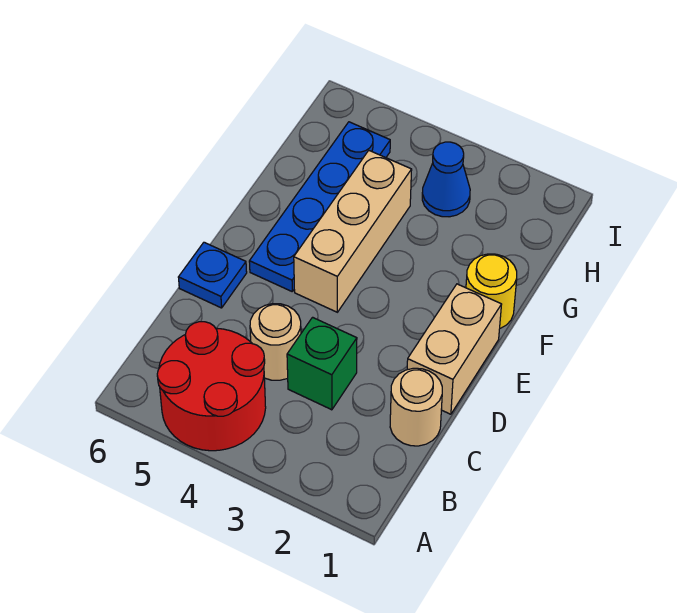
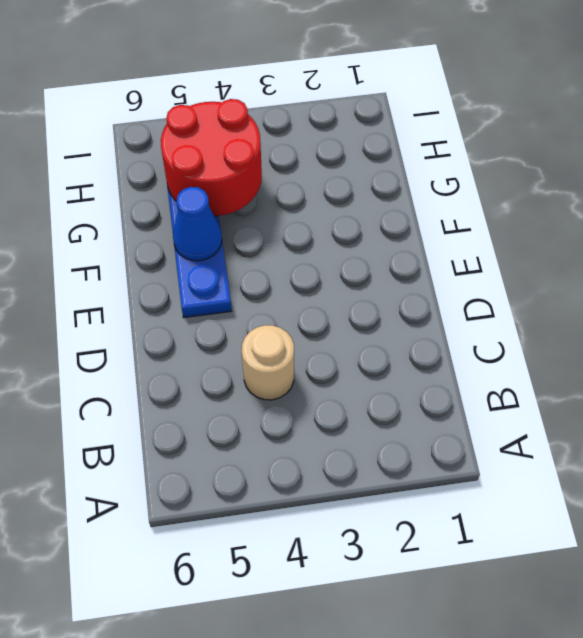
blue cone F5 level 2 -> blue cone H3 level 1
red round brick G4:H5 level 2 -> red round brick A4:B5 level 1
none -> tan round brick C1 level 1
none -> green brick C3 level 1

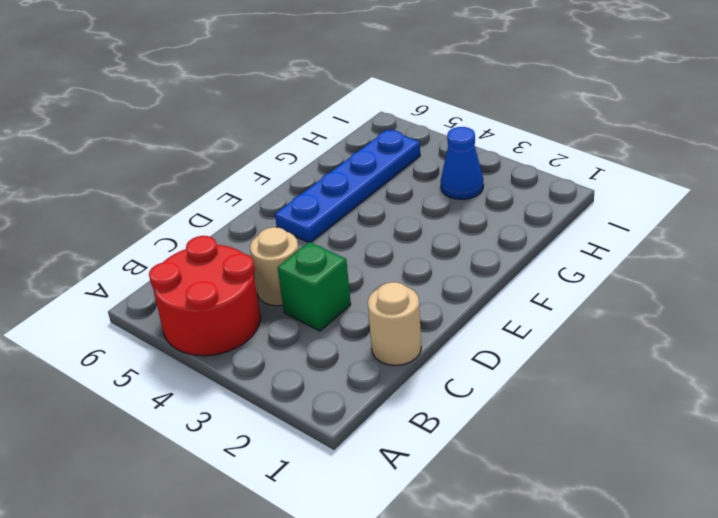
none -> tan brick D1:E1 level 1
none -> blue plate D6 level 1

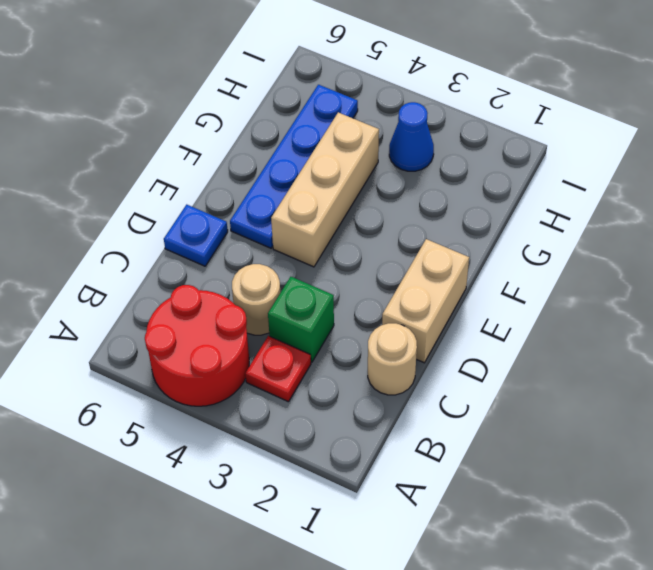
red plate B3 level 1 -> none
none -> yellow round brick F1 level 1

